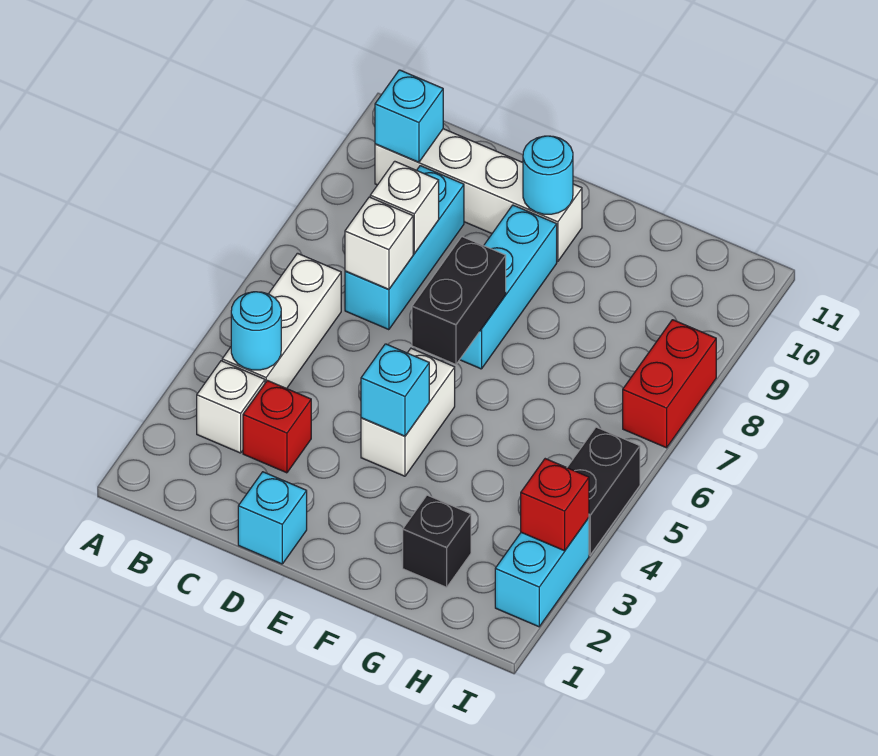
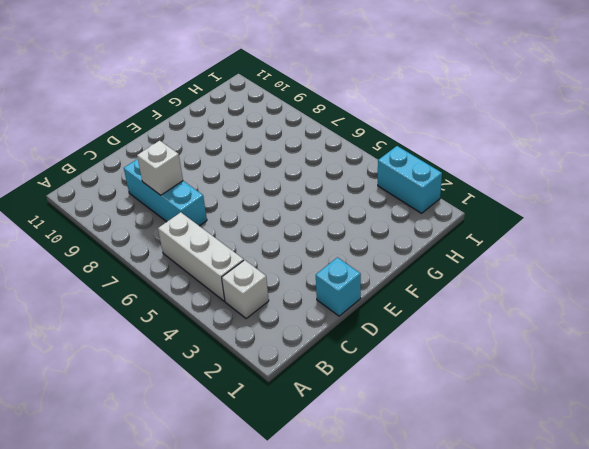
none -> white brick B10:E10 level 1
none -> red brick C3 level 1
none -> white brick E4:E5 level 1

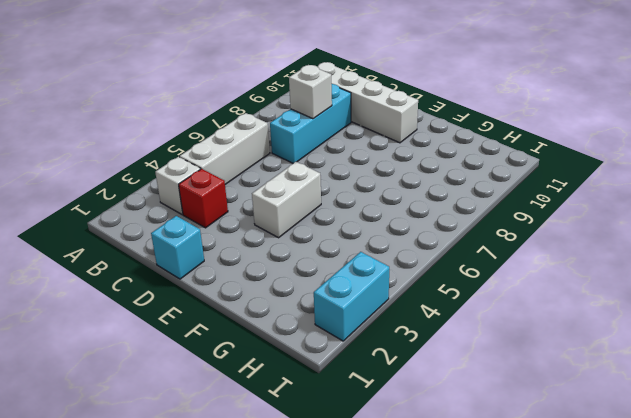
none -> cyan brick E7:E9 level 1
none -> black brick G2 level 1
none -> black brick I4:I5 level 1

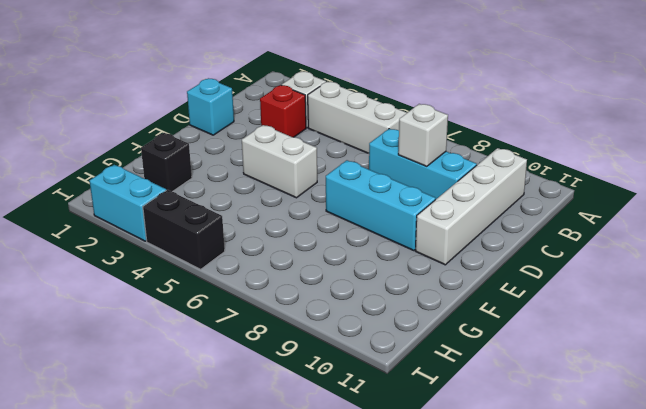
none -> red brick I7:I8 level 1
none -> cyan round brick B4 level 2
none -> cyan brick B10 level 2

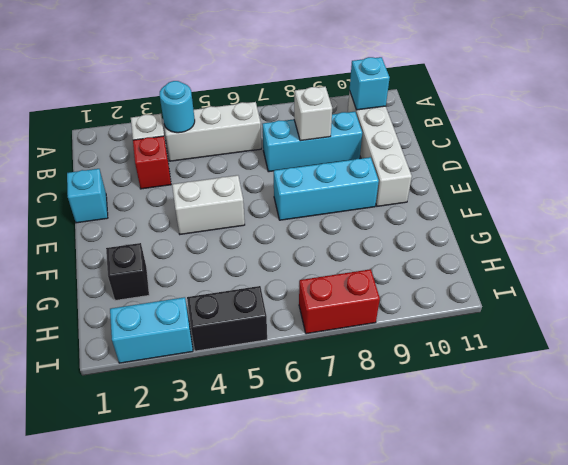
none -> white brick C7 level 2
none -> cyan brick E4 level 2
none -> black brick E6:E7 level 2

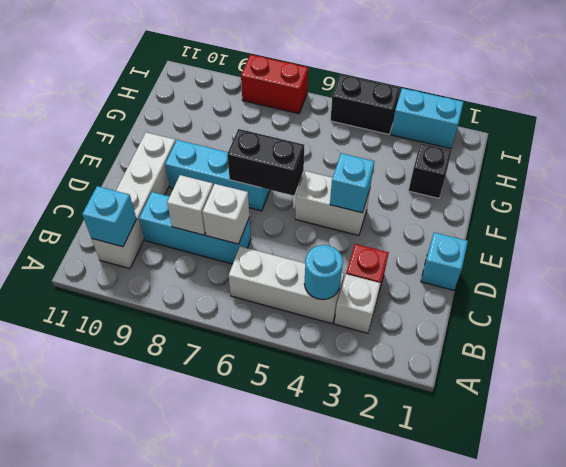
none -> cyan round brick E10 level 2
none -> red brick I3 level 2

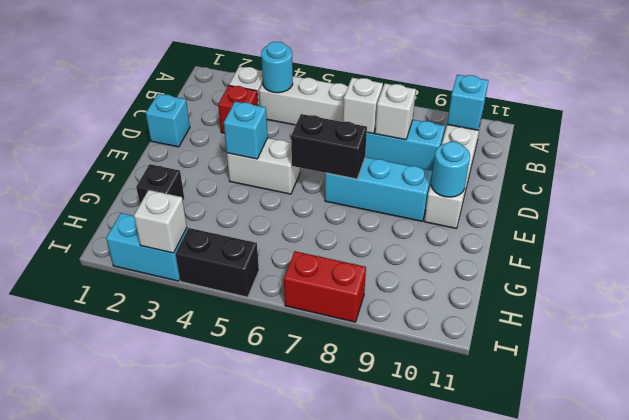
white brick I3 level 2 -> red brick I3 level 2

